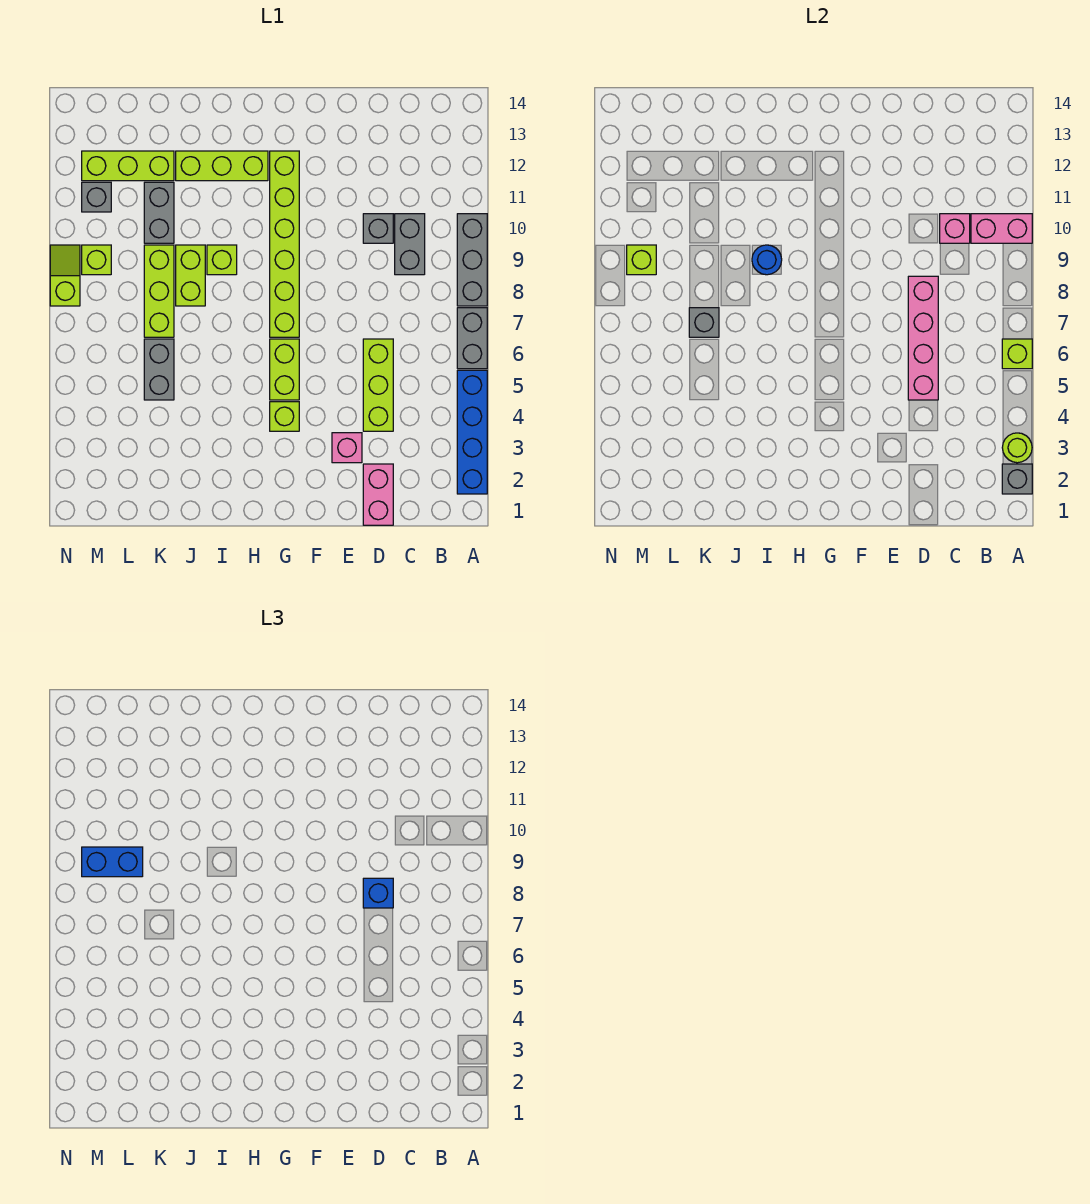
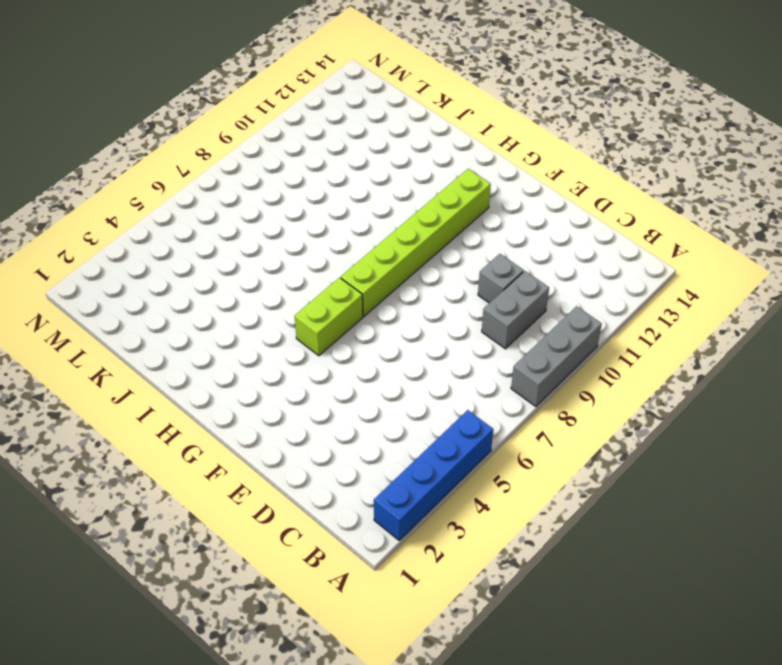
none -> grey brick A6:A7 level 1
none -> pink brick D1:D2 level 1
none -> lime brick D4:D6 level 1
none -> pink brick E3 level 1

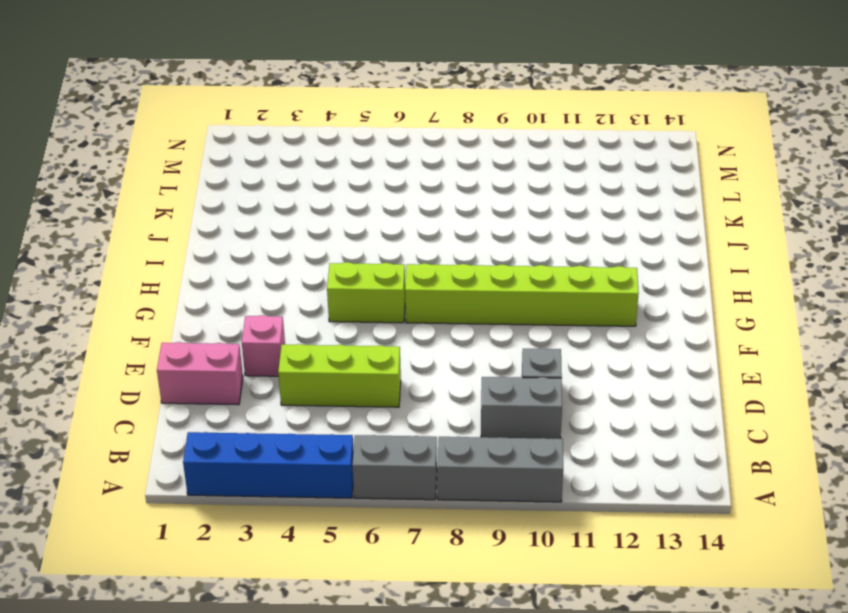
none -> lime brick G4 level 1
none -> lime brick H12:J12 level 1
none -> lime brick I9 level 1
none -> lime brick J8:J9 level 1

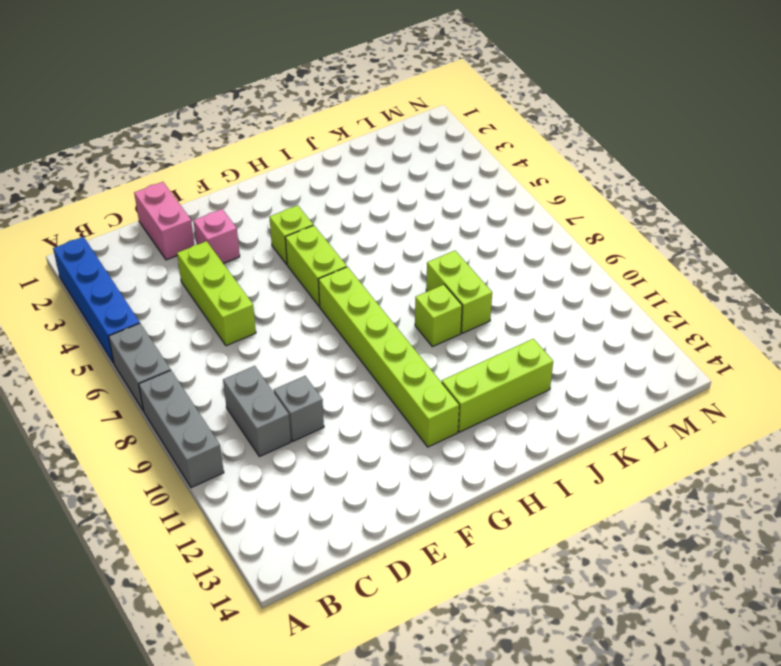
none -> grey brick K5:K6 level 1
none -> lime brick K7:K9 level 1
none -> grey brick K10:K11 level 1
none -> lime brick K12:M12 level 1

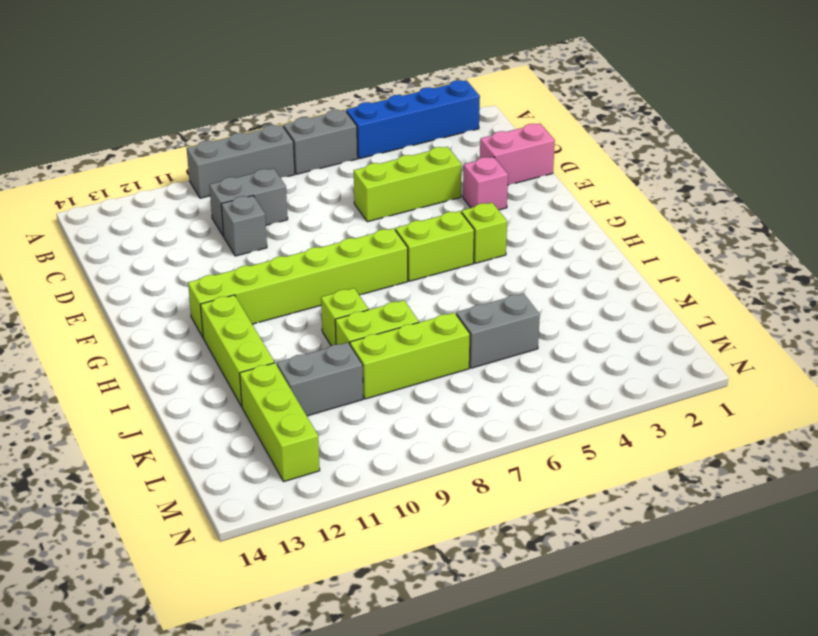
none -> lime brick M9 level 1
none -> grey brick M11 level 1
none -> lime slope N8:N9 level 1 top 8
none -> grey brick A2 level 2

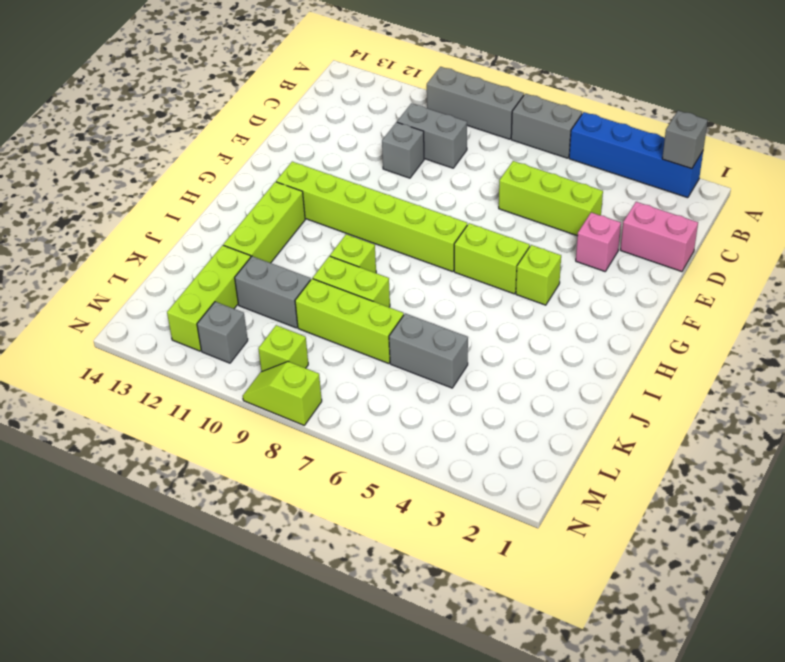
none -> lime round brick A3 level 2
none -> lime brick A6 level 2
none -> pink brick A10:B10 level 2
none -> pink brick C10 level 2

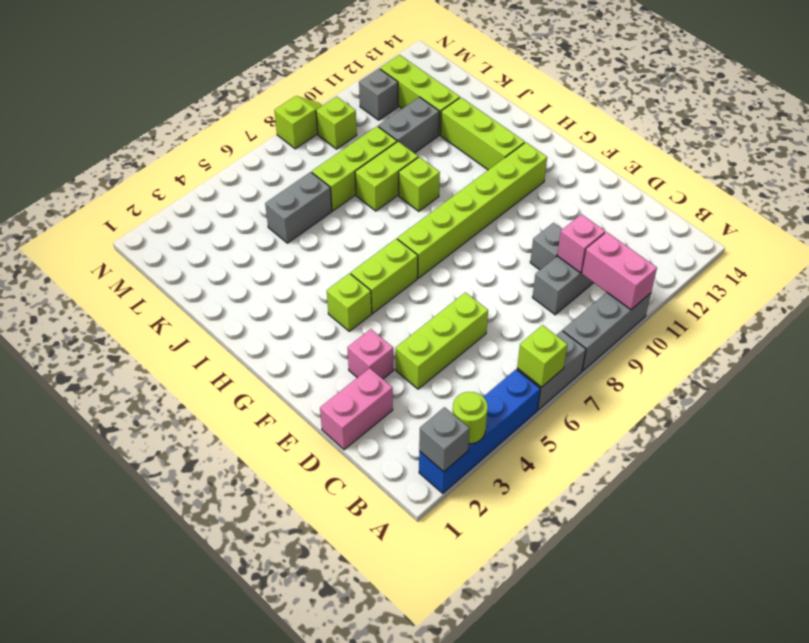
none -> pink brick D5:D8 level 2
none -> blue round brick I9 level 2
none -> grey brick K7 level 2
none -> lime brick M9 level 2

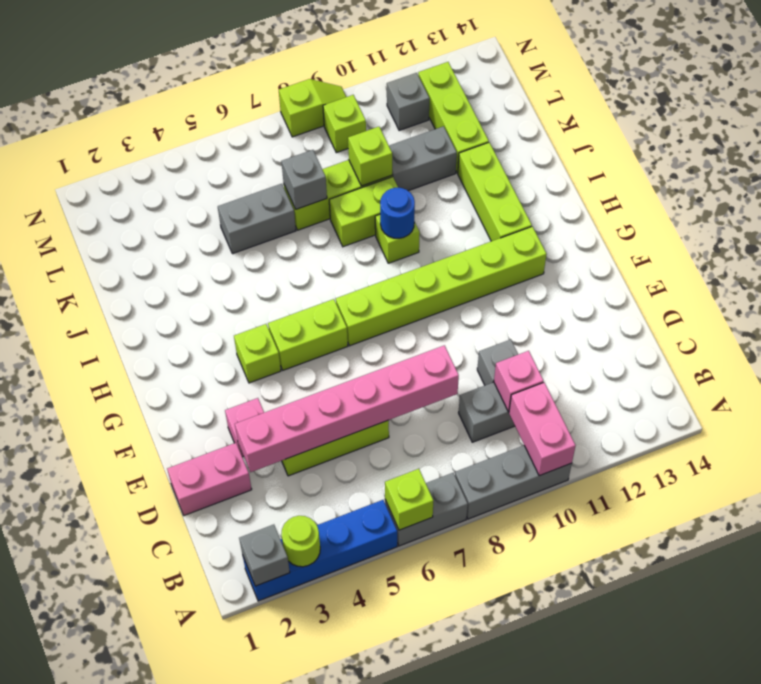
pink brick D3:D8 level 2 -> pink brick D5:D8 level 2
lime brick K9 level 2 -> lime brick M9 level 2
none -> blue brick D8 level 3
none -> blue brick L9:M9 level 3

